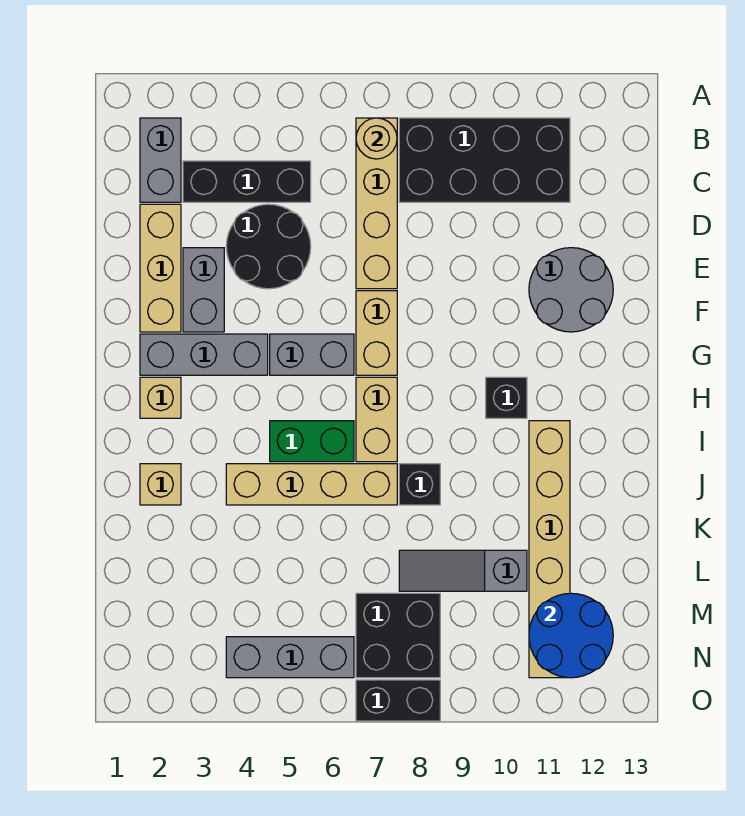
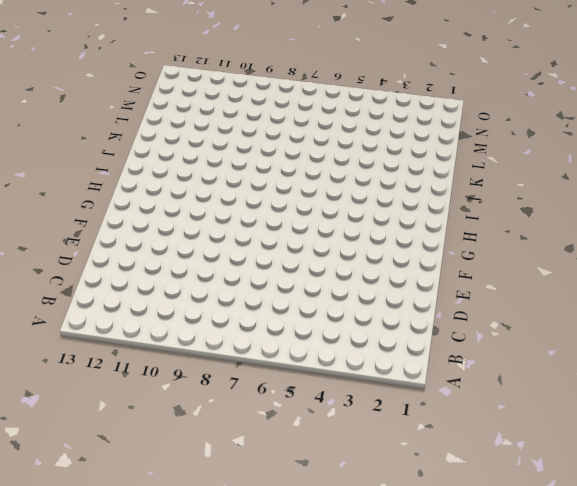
none -> grey brick B2:C2 level 1
none -> tan brick B7:E7 level 1
none -> black brick B8:C11 level 1

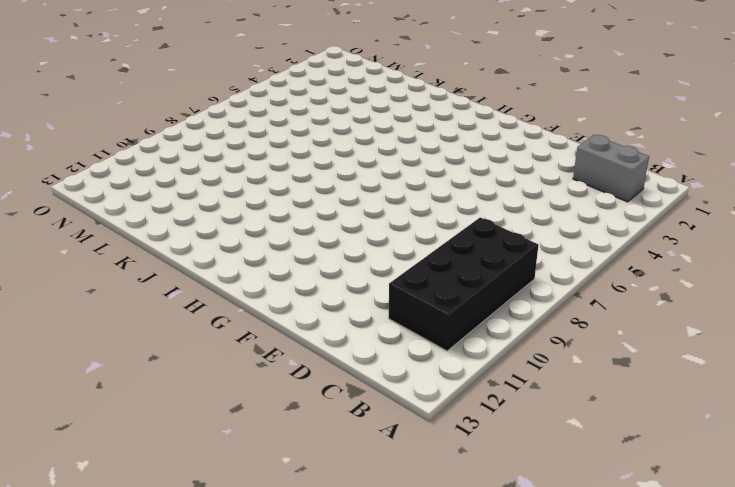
none -> tan brick B7:E7 level 1
none -> black brick C3:C5 level 1
none -> tan brick D2:F2 level 1

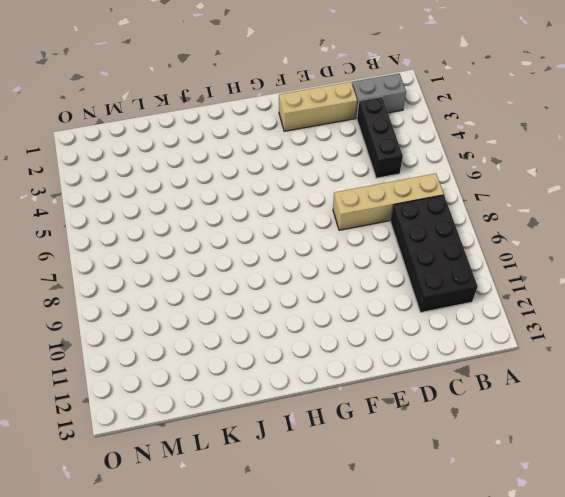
none -> black round brick D4:E5 level 1
none -> grey brick E3:F3 level 1
none -> grey round brick E11:F12 level 1

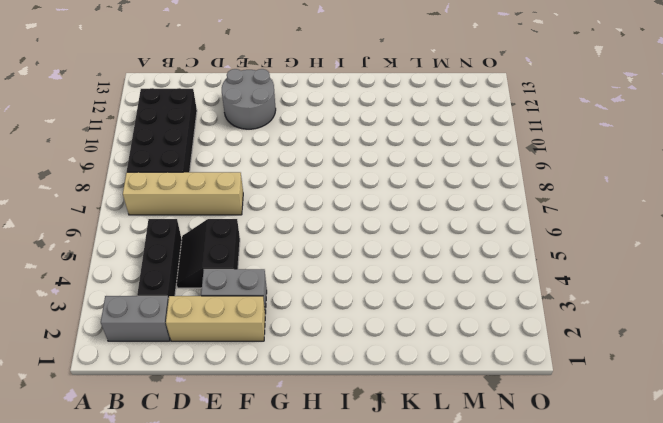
black slope D4:E5 level 1 top E -> black round brick D4:E5 level 1
none -> tan brick F7:G7 level 1
none -> grey brick G2:G4 level 1
none -> grey brick G5:G6 level 1

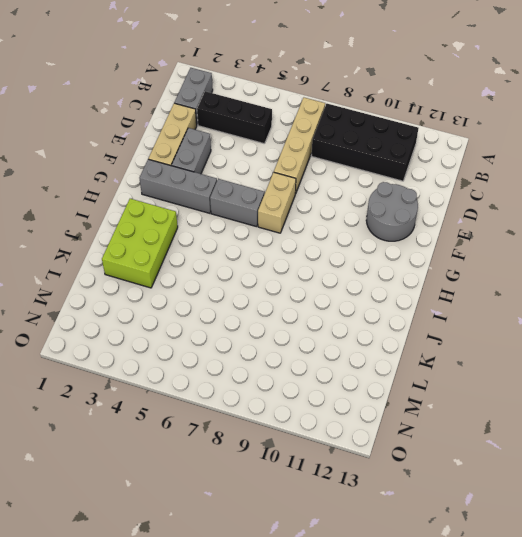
lime brick I2:K3 level 1 -> tan brick J2 level 1
none -> black round brick D4:E5 level 1
none -> tan brick H2 level 1
none -> tan brick H7:I7 level 1

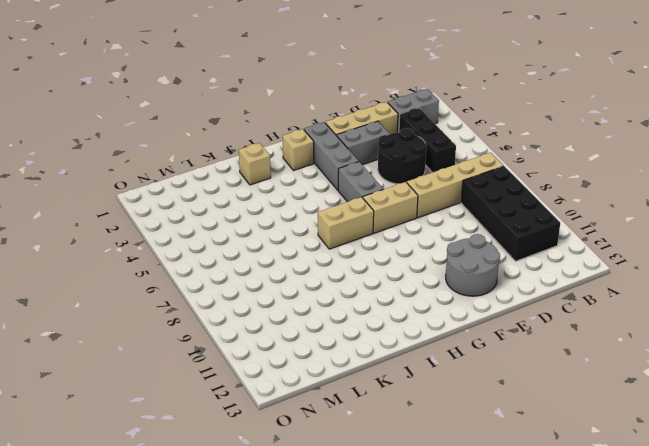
none -> black brick H10 level 1
none -> green brick I5:I6 level 1
none -> tan brick I11:N11 level 1

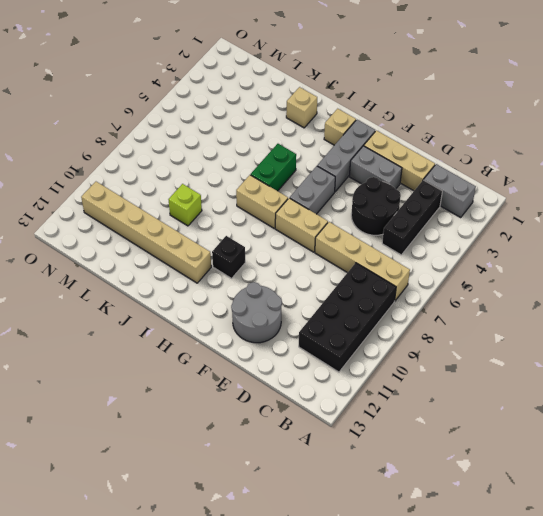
lime brick K9 level 1 -> none
none -> tan brick J4:J7 level 1
none -> black brick J8 level 1
none -> grey slope L8:L10 level 1 top 10

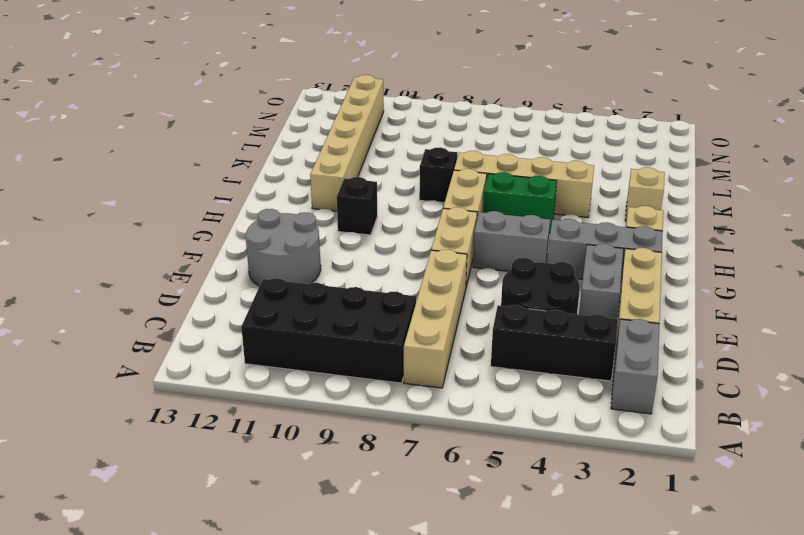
none -> grey slope L8:L10 level 1 top 10
none -> black brick M7:N8 level 1
none -> grey brick N4:N6 level 1

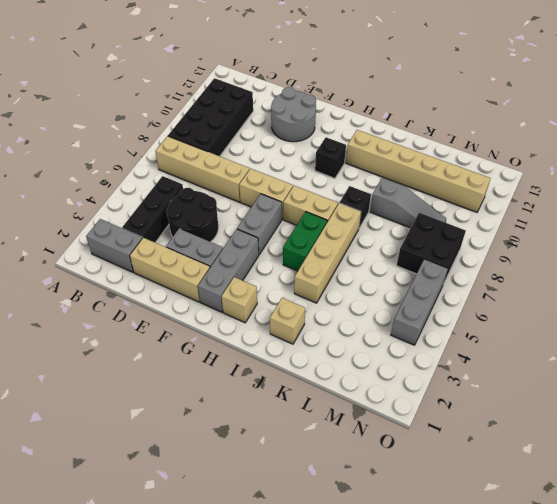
grey slope K9:M9 level 1 top K -> grey slope L8:L10 level 1 top 10
none -> black brick O7:O8 level 1
none -> tan round brick B7 level 2
none -> blue round brick M11:N12 level 2

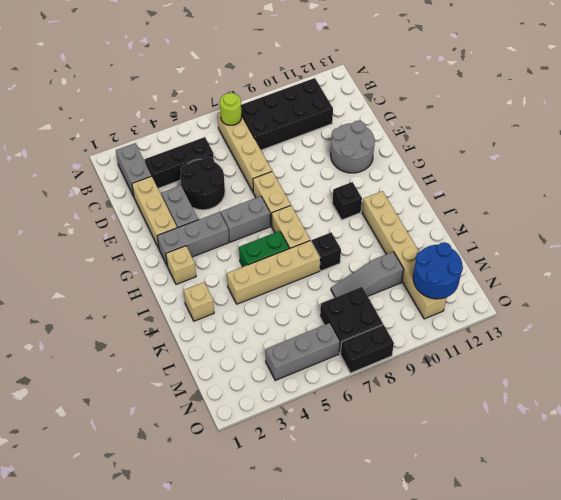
lime round brick B7 level 2 -> tan round brick B7 level 2

